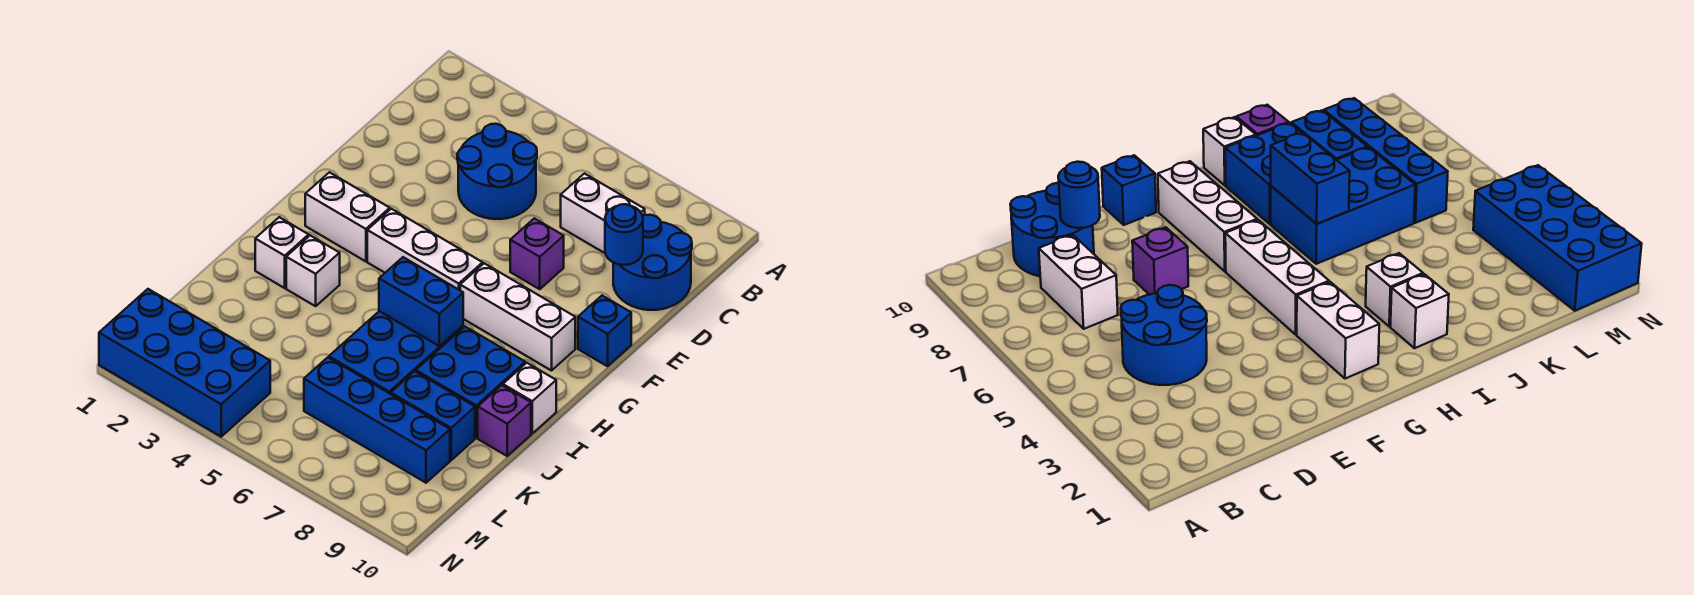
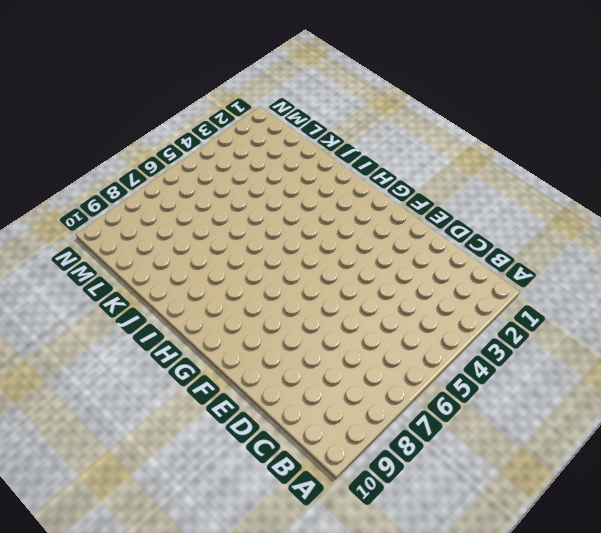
none -> blue round brick C4:D5 level 1
none -> white brick C7:C8 level 1
none -> blue round brick C9:D10 level 1

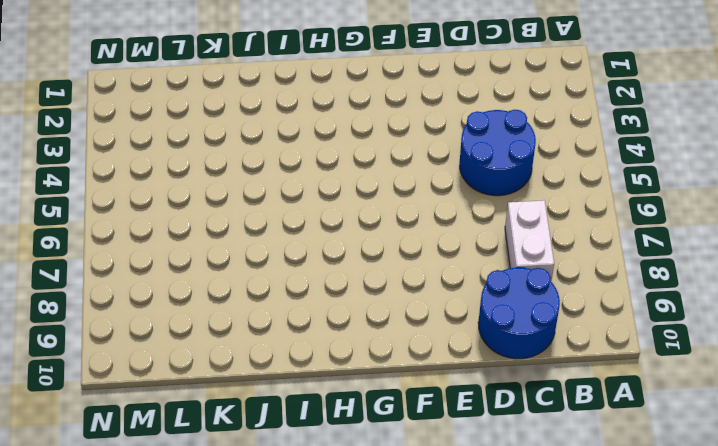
none -> purple brick E7 level 1
none -> blue brick F10 level 1
none -> white brick G2:G3 level 1

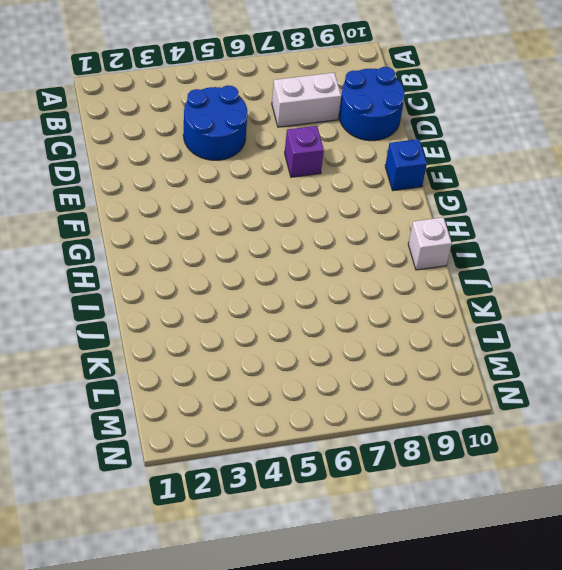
none -> white brick G2:G3 level 1
none -> white brick G4:G6 level 1
none -> white brick G7:G9 level 1

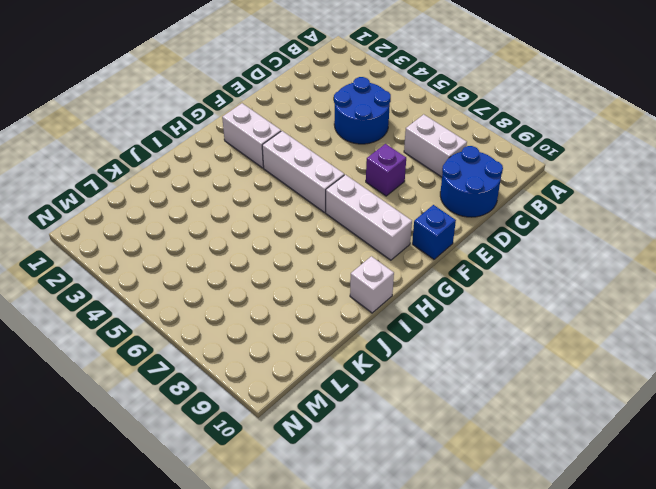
none -> white brick I2 level 1
none -> white brick I3 level 1
none -> blue brick I6:K7 level 1

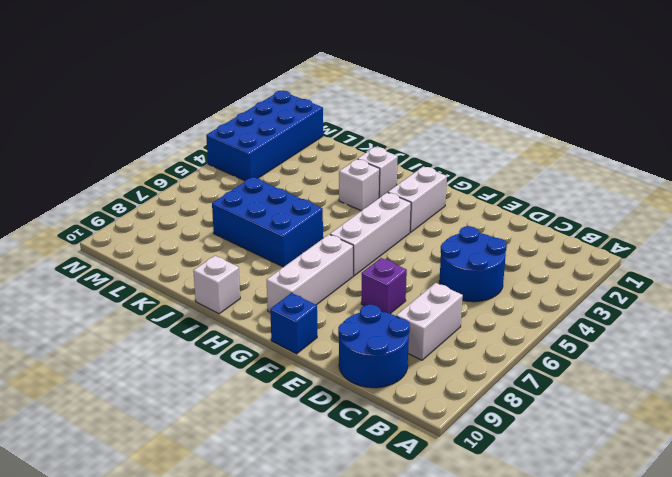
none -> blue brick I8:J9 level 1
none -> purple brick J10 level 1
none -> blue brick K8:K9 level 1

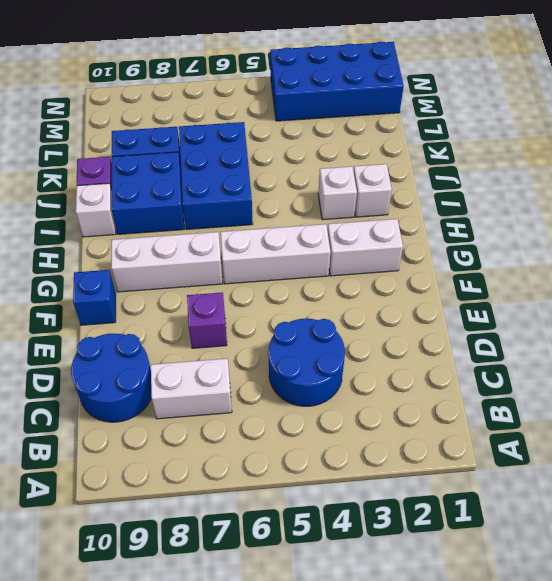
none -> blue brick L6:L9 level 1
none -> blue round brick D9 level 2
none -> blue brick I6:I7 level 2

